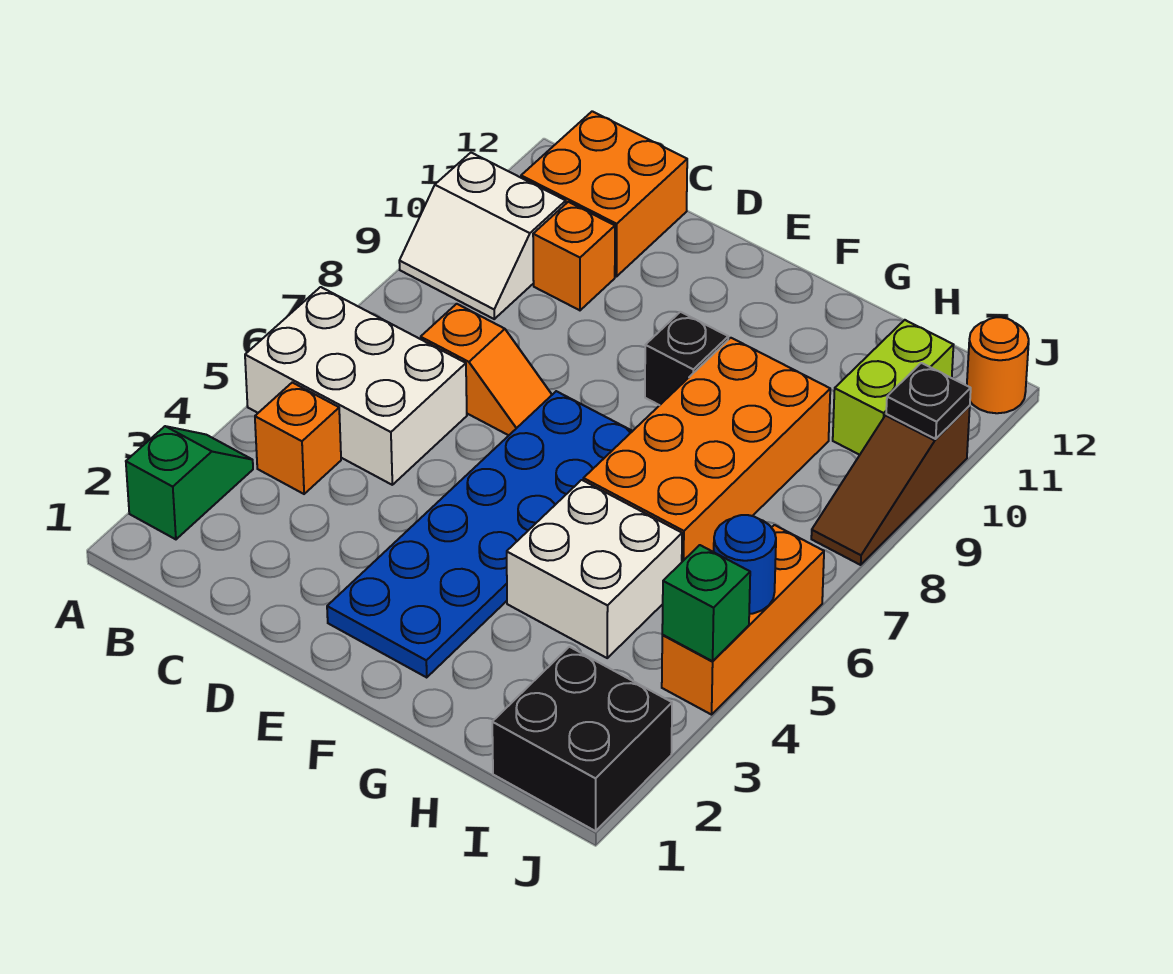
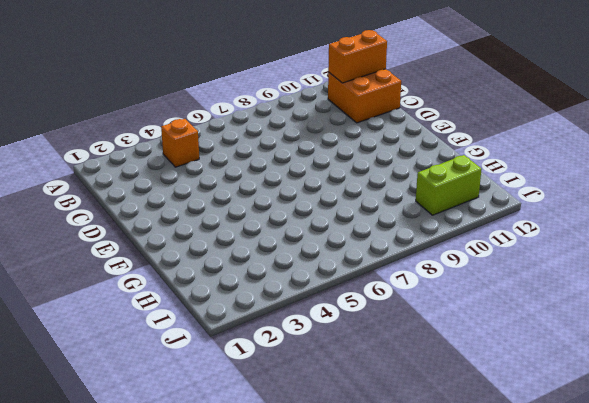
orange brick B11:B12 level 2 -> none
none -> green slope A2:A3 level 1 top 2
none -> white brick A5:C6 level 1
none -> white slope A9:B10 level 1 top 10

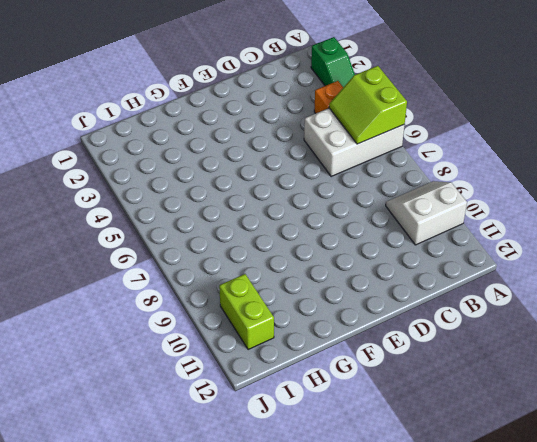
lime slope A5:B6 level 2 top A -> none
none -> orange brick B11:C12 level 1
none -> orange slope C7:D7 level 1 top C
none -> orange brick C10 level 1

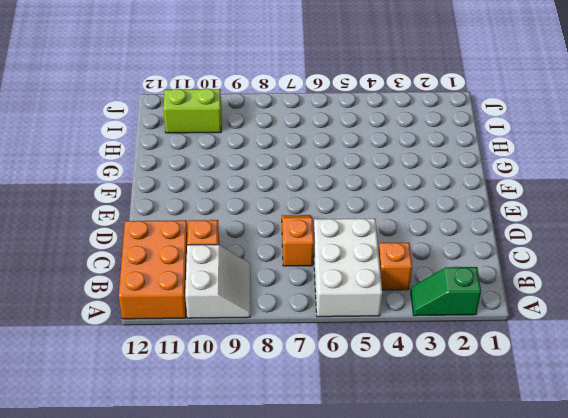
orange brick A11:C12 level 1 -> orange brick B11:C12 level 1
none -> blue plate E2:F7 level 1
none -> black brick F9 level 1
none -> white brick G4:H5 level 1

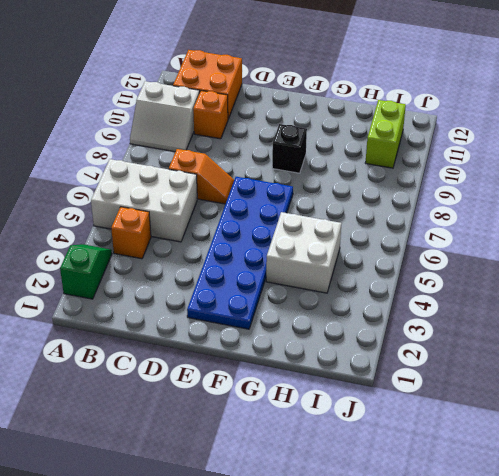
none -> orange brick G6:H9 level 1
none -> black brick I1:J2 level 1
none -> orange brick J4:J6 level 1

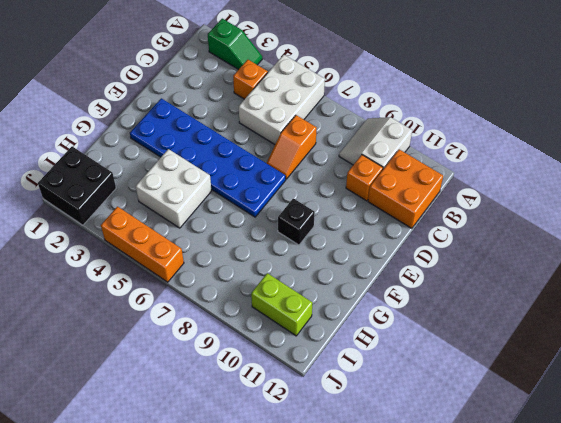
none -> orange brick G6:H9 level 1
none -> brown slope J8:J10 level 1 top 10
none -> orange round brick J12 level 1

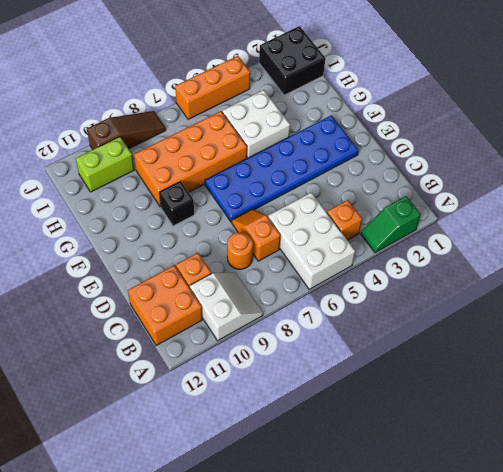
orange round brick C8 level 1 -> orange round brick J12 level 1
none -> green brick J4 level 2
none -> blue round brick J5 level 2
none -> black plate J10 level 2

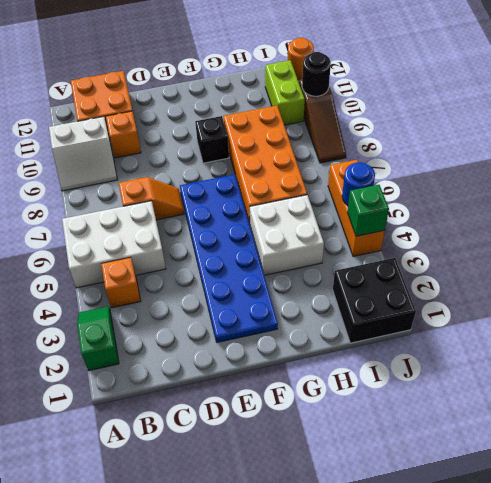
black round brick J10 level 2 -> black plate J10 level 2

